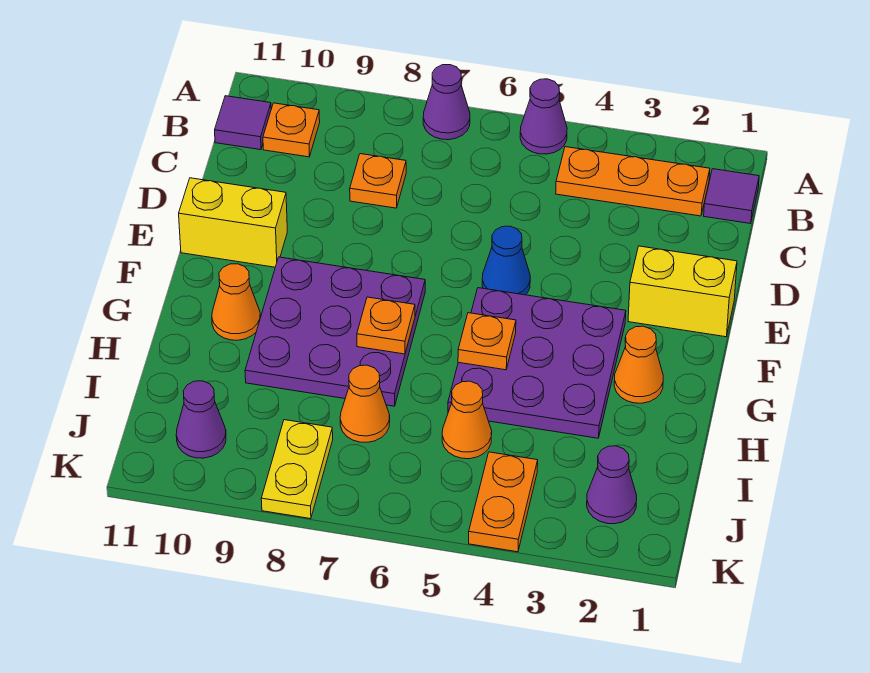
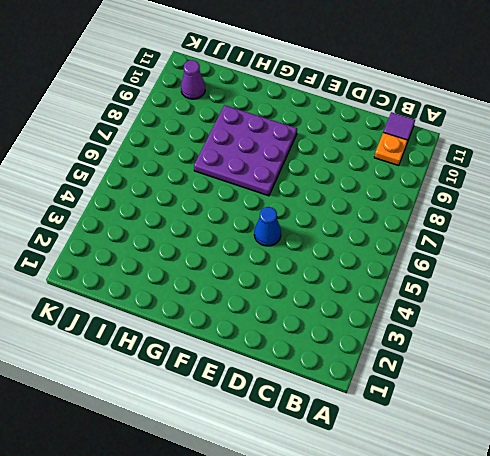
none -> purple cone A5 level 1
none -> purple cone A7 level 1
none -> purple tile B1 level 1

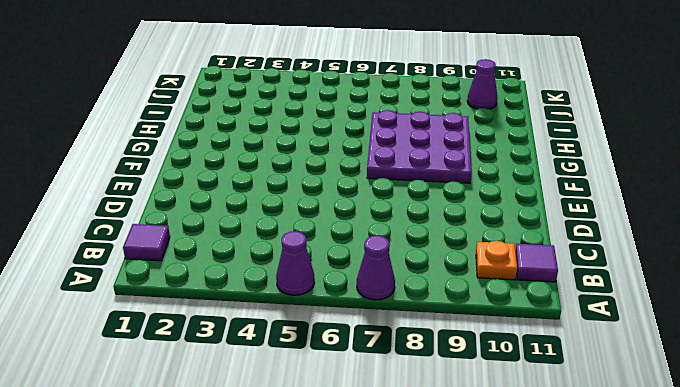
none -> orange plate B2:B4 level 1
none -> orange plate C8 level 1
none -> yellow brick E1:E2 level 1

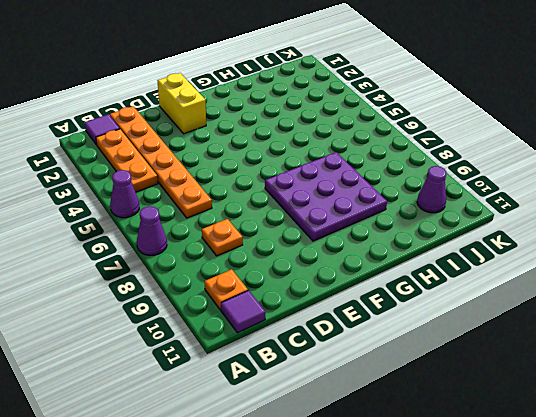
orange plate C1:C6 level 1 -> none
none -> blue cone E5 level 1
none -> yellow brick E10:E11 level 1
none -> purple plate F3:H5 level 1

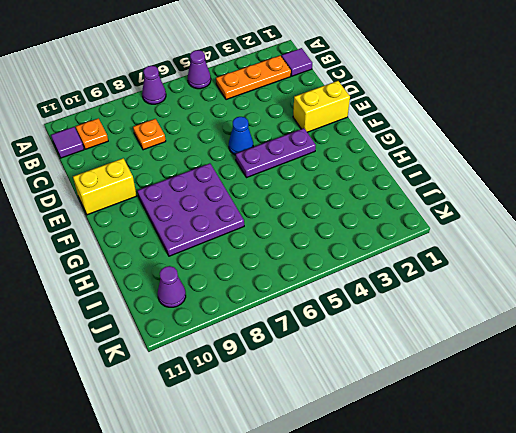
purple plate F3:F5 level 1 -> purple plate F3:H5 level 1
none -> orange cone G2 level 1
none -> orange cone G10 level 1
none -> orange cone I5 level 1

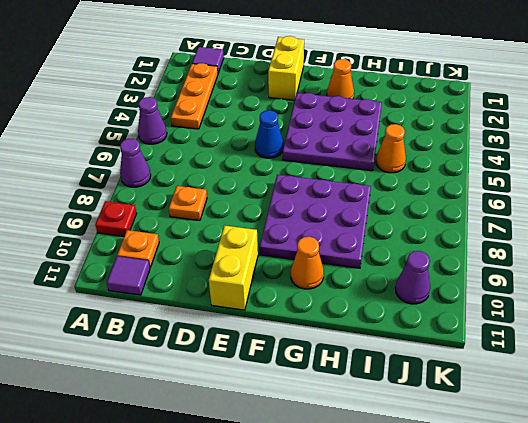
red plate A9 level 1 -> none
none -> orange cone I7 level 1
none -> purple cone J2 level 1
none -> orange plate J4:K4 level 1

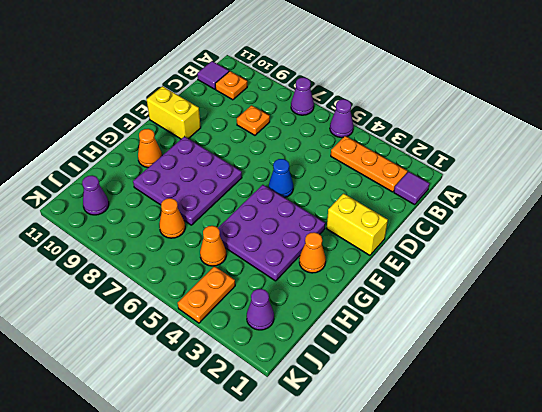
none -> yellow plate J8:K8 level 1
none -> orange plate G5 level 2
none -> orange plate G7 level 2

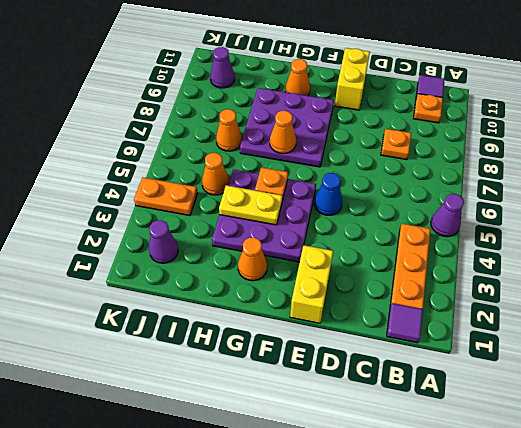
yellow plate G4:H4 level 2 -> yellow plate J8:K8 level 1
orange cone G7 level 2 -> orange plate G7 level 2
none -> purple cone A7 level 1

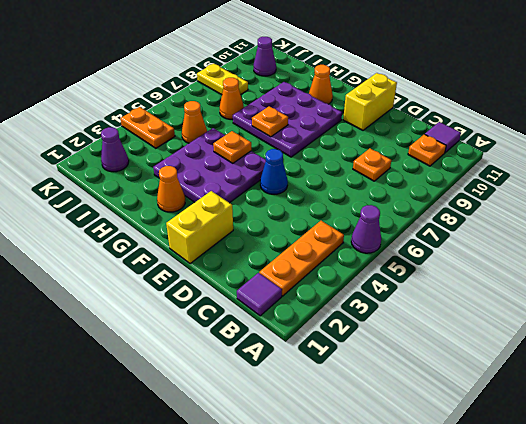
none -> purple cone A7 level 1

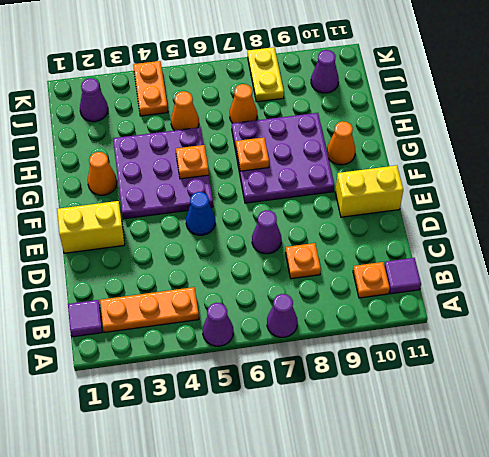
purple cone D7 level 1 -> none

